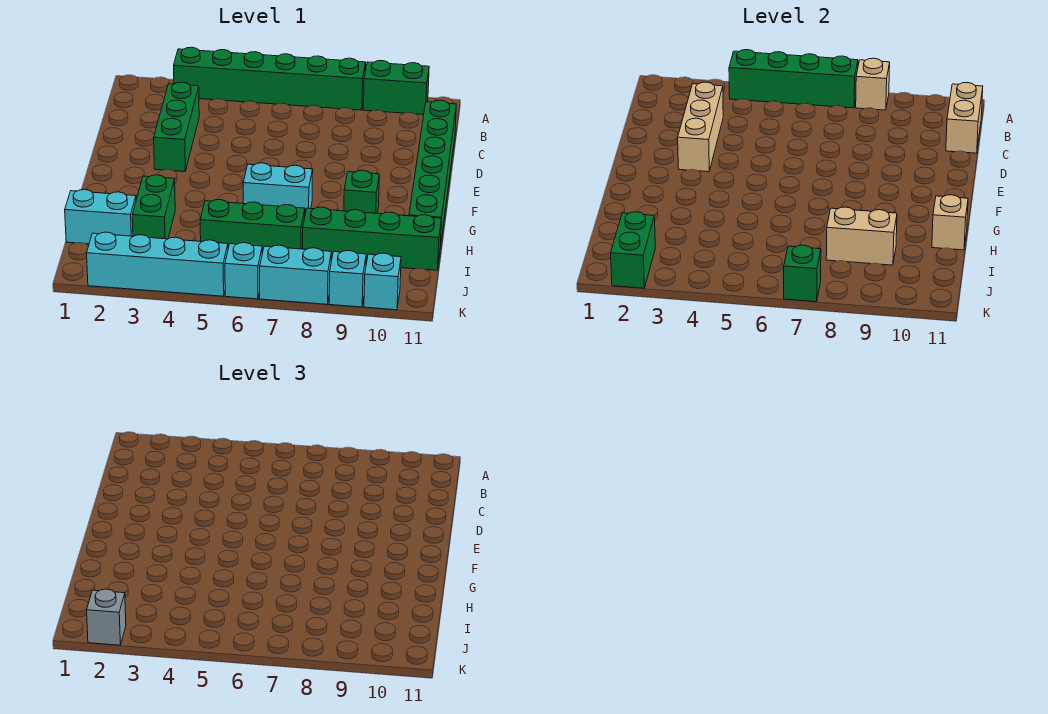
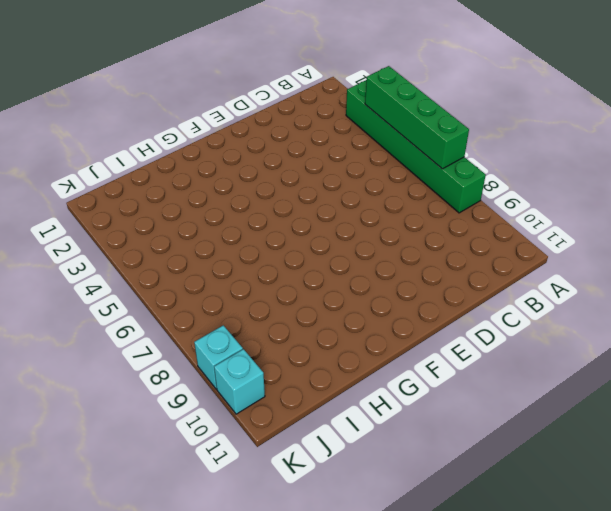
none -> green brick A9:A10 level 1
none -> green brick C3:E3 level 1
none -> green brick C11:H11 level 1

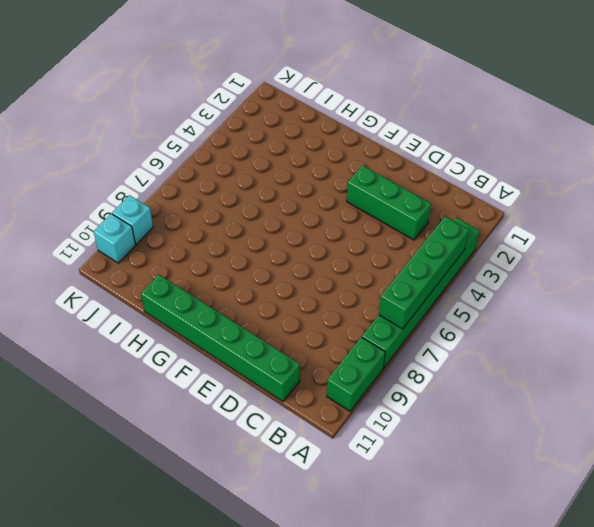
none -> cyan brick G6:G7 level 1
none -> green brick G9 level 1
none -> green brick H3:I3 level 1

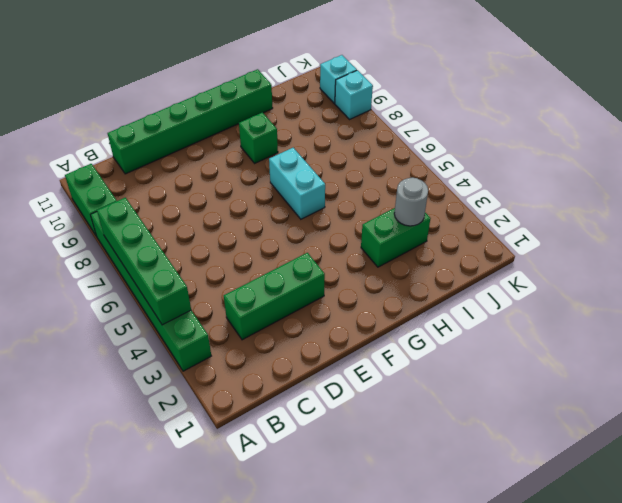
grey round brick I3 level 2 -> none
none -> cyan brick I1:I2 level 1
none -> green brick I5:I7 level 1
none -> green brick I8:I11 level 1

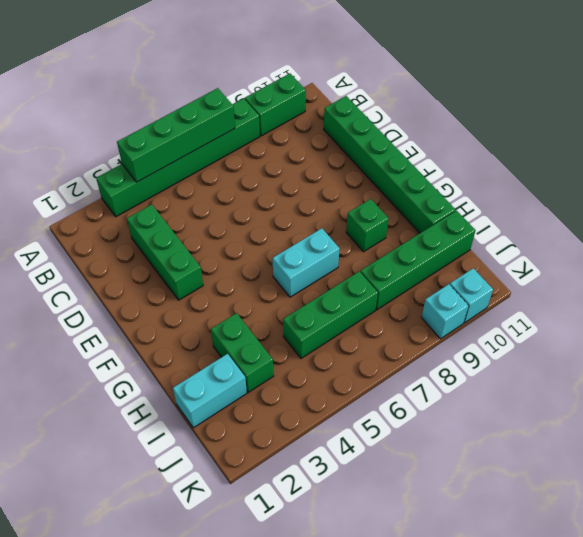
none -> cyan brick K2:K5 level 1
none -> cyan brick K6 level 1
none -> cyan brick K7:K8 level 1

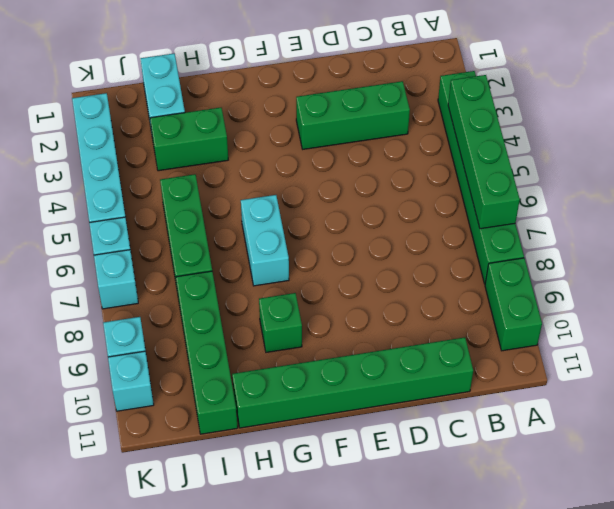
cyan brick K7 level 1 -> cyan brick K7:K8 level 1
none -> tan brick A8 level 2
none -> tan brick B11:C11 level 2
none -> tan brick C3:E3 level 2

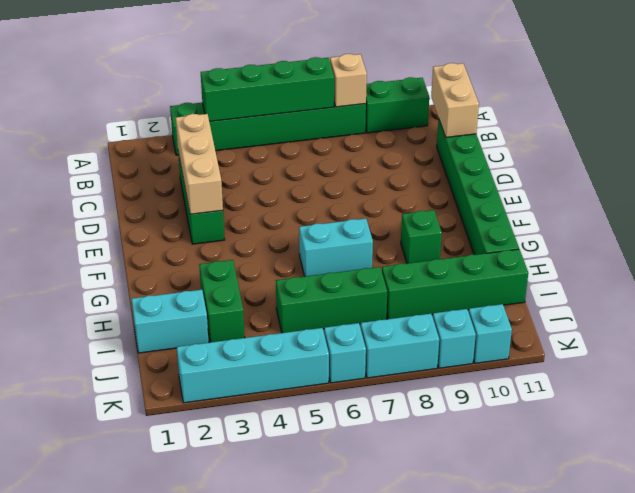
none -> tan brick H11 level 2
none -> tan brick I8:I9 level 2
none -> green brick J2:K2 level 2

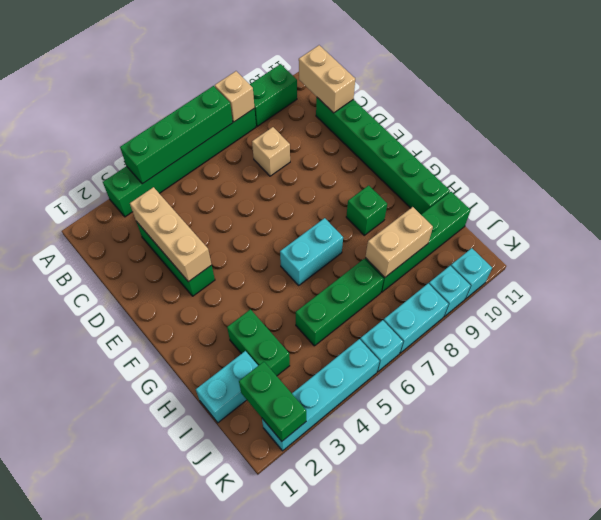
tan brick C8 level 1 -> tan brick H11 level 2
none -> green brick K7 level 2
none -> grey brick K2 level 3

